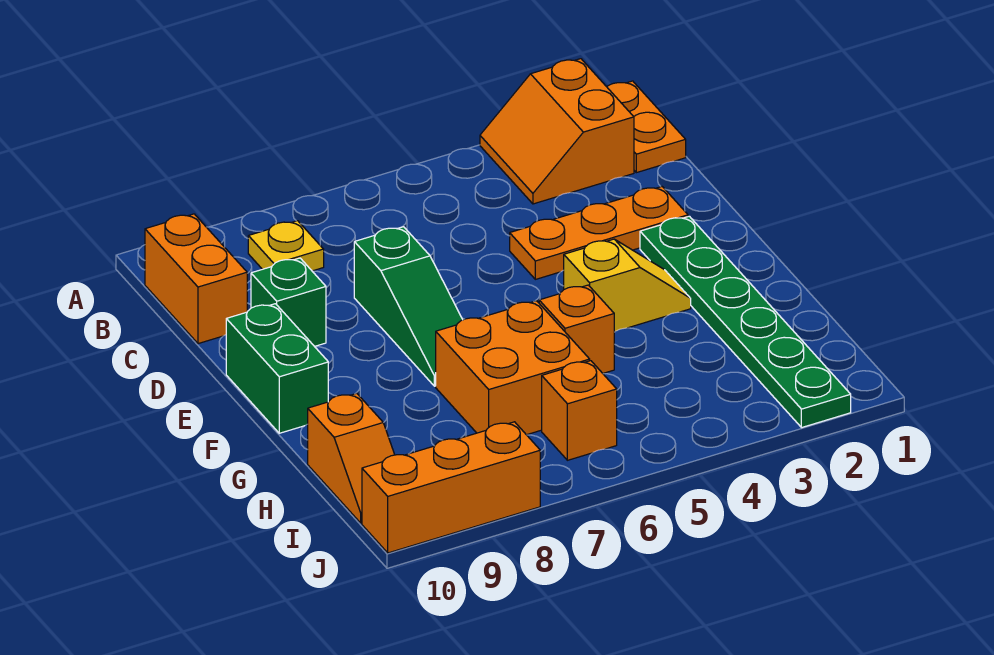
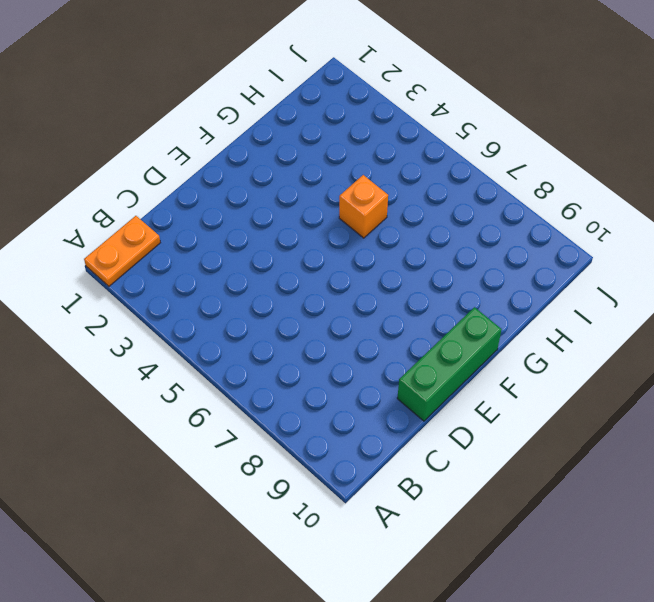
green brick D10:F10 level 1 -> green brick E10:F10 level 1
none -> orange slope A2:B3 level 1 top 2
none -> yellow plate B8 level 1
none -> orange brick B10:C10 level 1

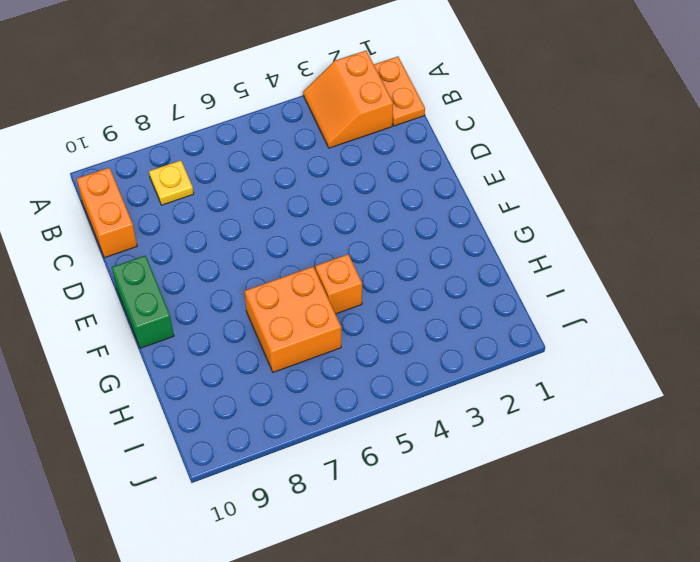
none -> orange plate D2:D4 level 1
none -> green slope D7:F7 level 1 top D
none -> green brick D9 level 1

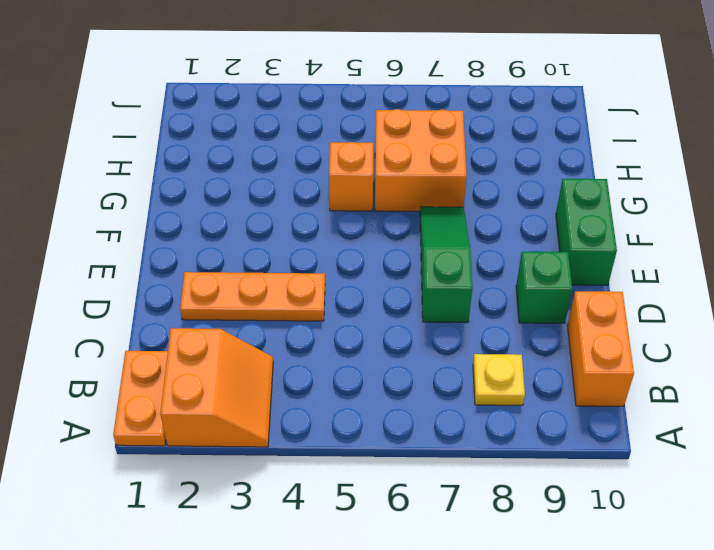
none -> green plate E2:J2 level 1
none -> yellow slope F3:F4 level 1 top 4
none -> orange slope H10:I10 level 1 top H

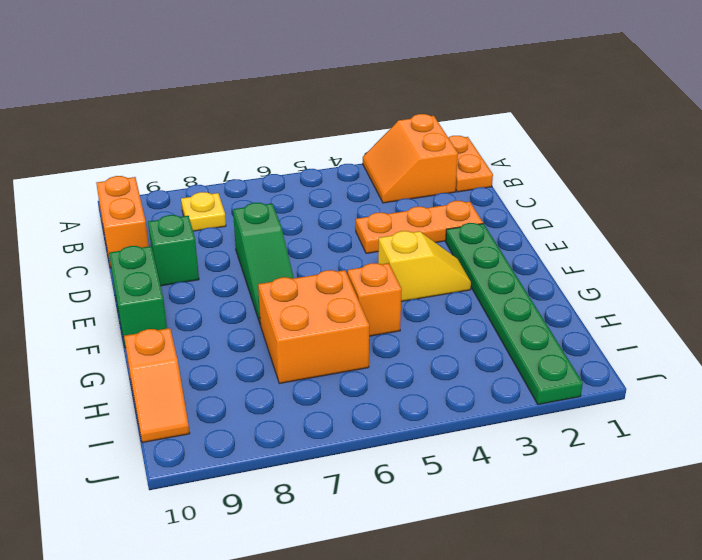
none -> orange brick I6 level 1
none -> orange brick J8:J10 level 1

